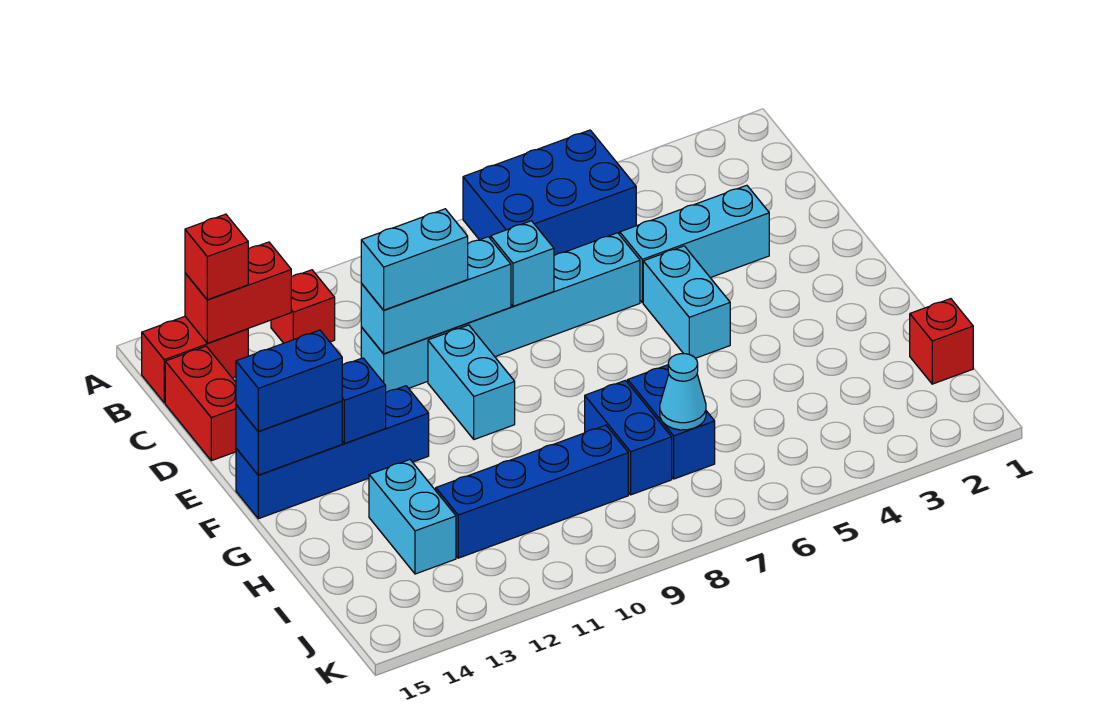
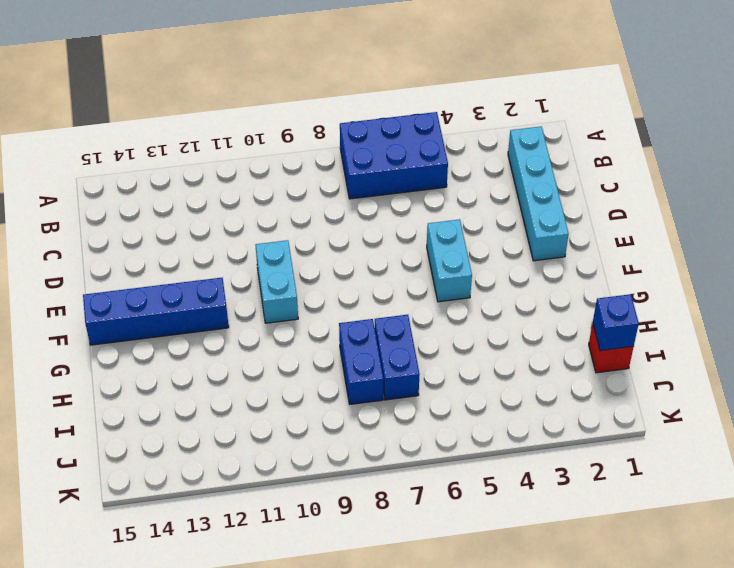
cyan brick B2:E2 level 1 -> none
blue brick I1 level 2 -> blue brick F13 level 2
none -> red brick B12 level 1
none -> red brick B14:B15 level 1
none -> red brick C15:D15 level 1

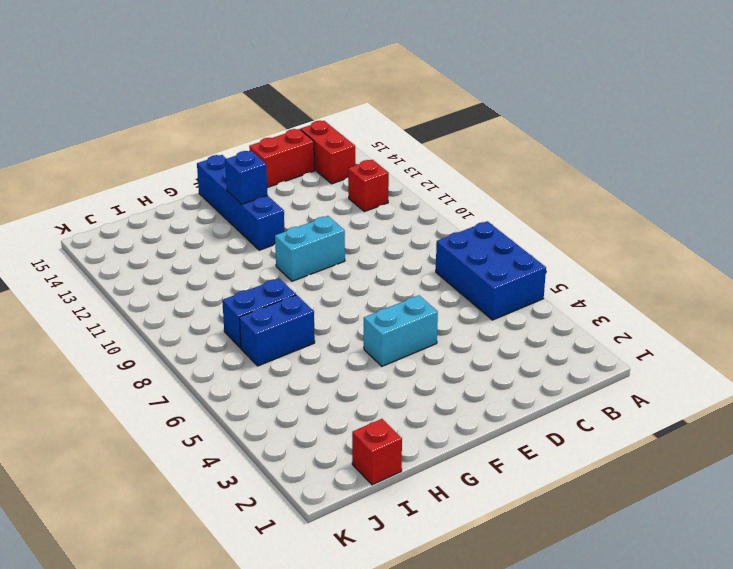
none -> cyan brick D3:D5 level 1
none -> cyan brick D6:D11 level 1
none -> cyan brick H13:I13 level 1

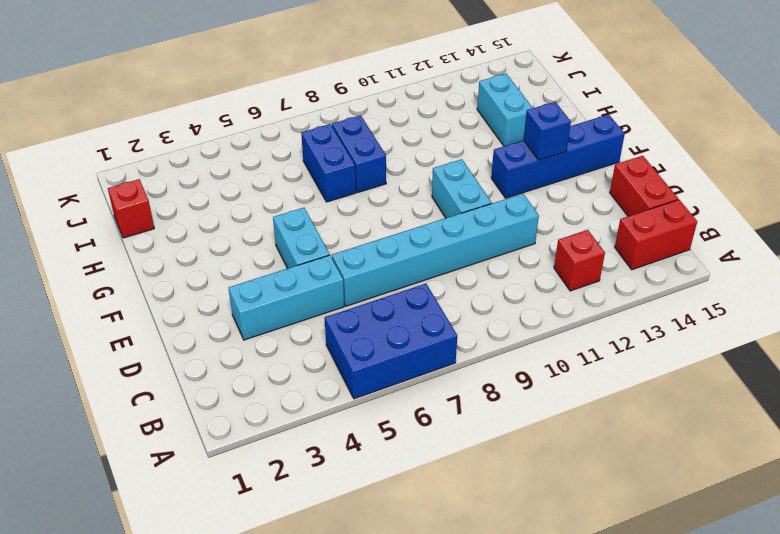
none -> blue brick I9:I12 level 1
none -> red brick B13:B14 level 2
none -> cyan brick D8 level 2

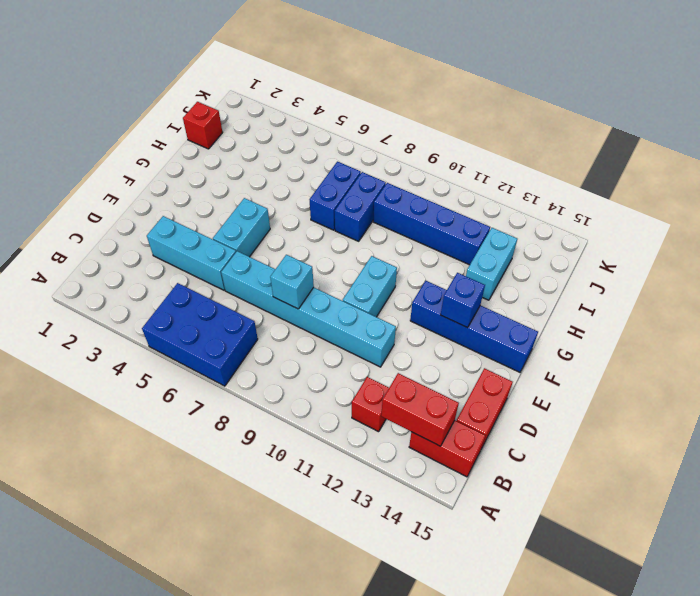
none -> cyan brick D9:D11 level 2
none -> blue brick F14:F15 level 2
none -> cyan cone I7 level 2

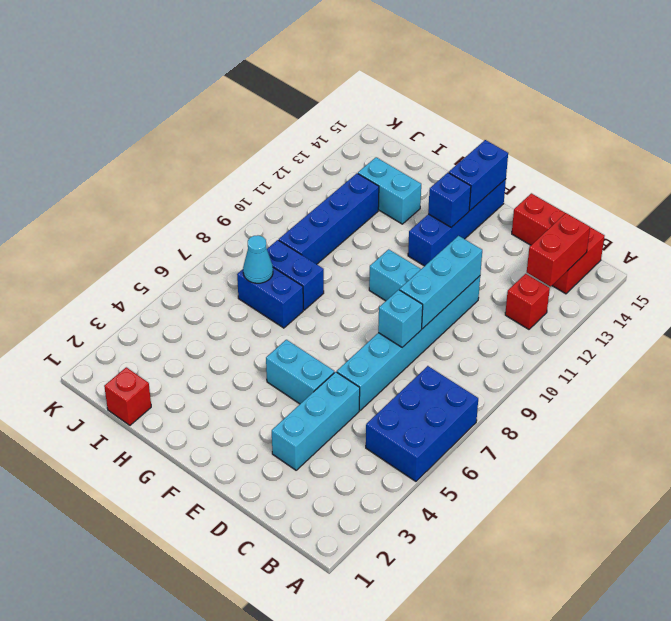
none -> red brick B14 level 3
none -> cyan brick D10:D11 level 3
none -> blue brick F14:F15 level 3

